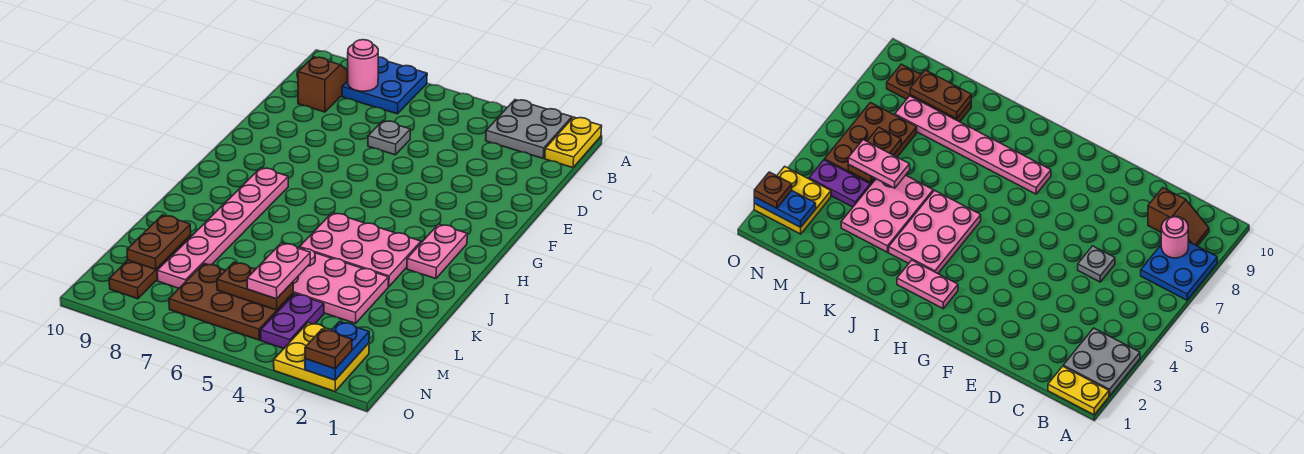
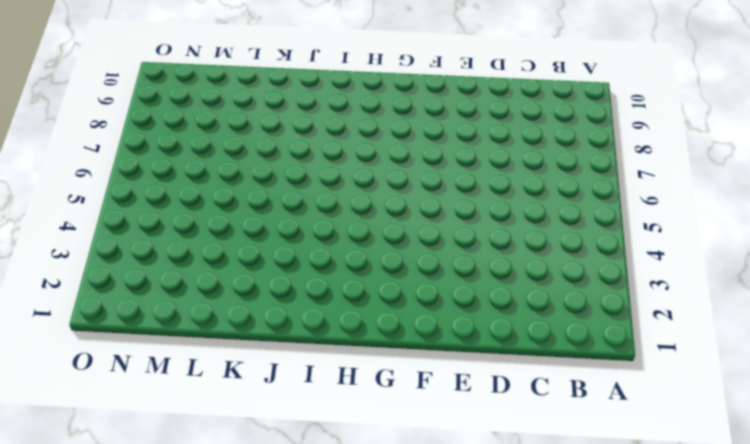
none -> yellow plate A1:B1 level 1
none -> grey plate A2:B3 level 1
none -> blue plate A7:B8 level 1

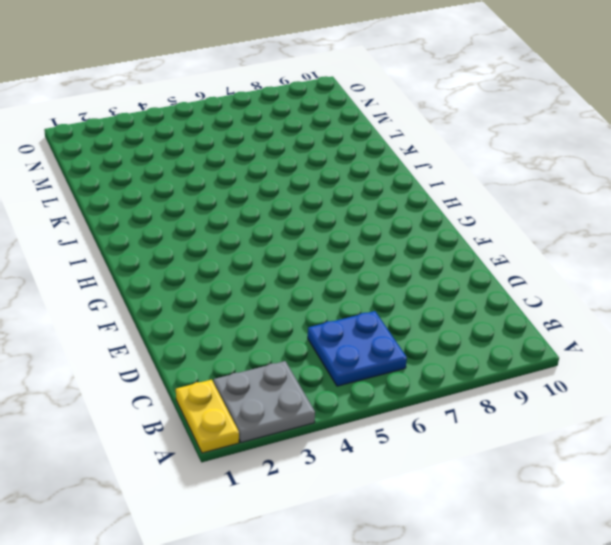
blue plate B5:C6 level 1 -> blue plate A7:B8 level 1
none -> brown slope B9:C9 level 1 top C
none -> grey plate D6 level 1
none -> pink plate H2:I2 level 1

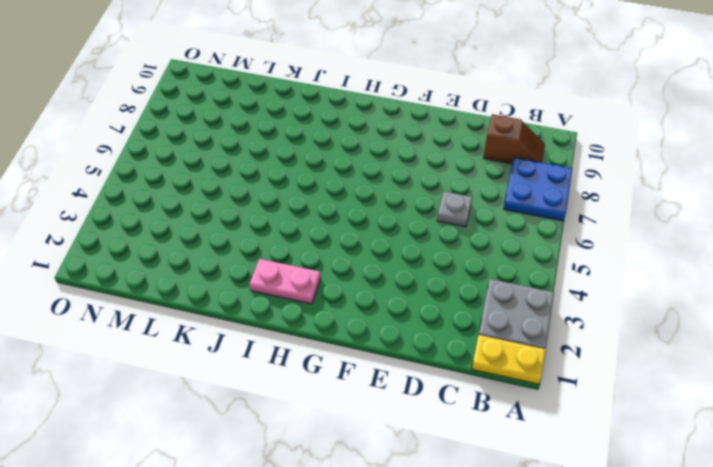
none -> pink plate H8:M8 level 1
none -> pink plate I3:J5 level 1
none -> pink plate K3:L5 level 1

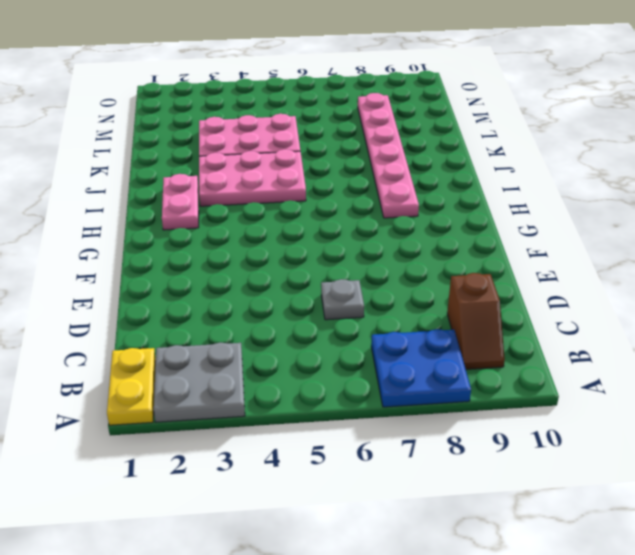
none -> brown plate L9:N9 level 1
none -> purple plate M4:N4 level 1
none -> brown plate M5:N7 level 1

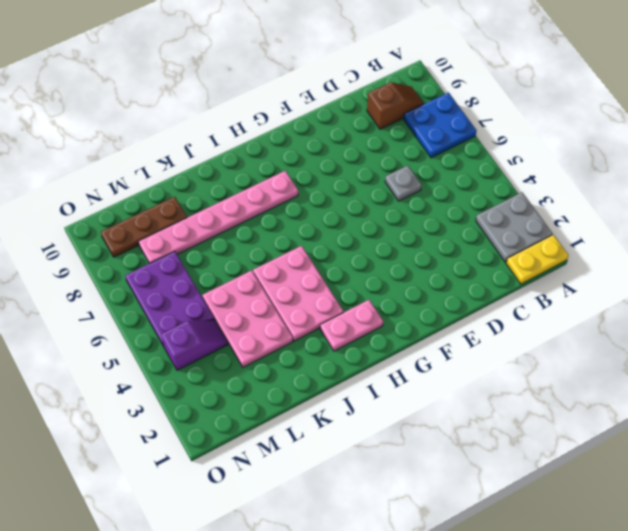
purple slope M4:N4 level 1 top N -> purple plate M4:N4 level 1
purple plate M5:N7 level 1 -> brown plate M5:N7 level 1
none -> yellow plate N2:O3 level 1
none -> pink round brick B8 level 2
none -> brown plate L9:M9 level 2

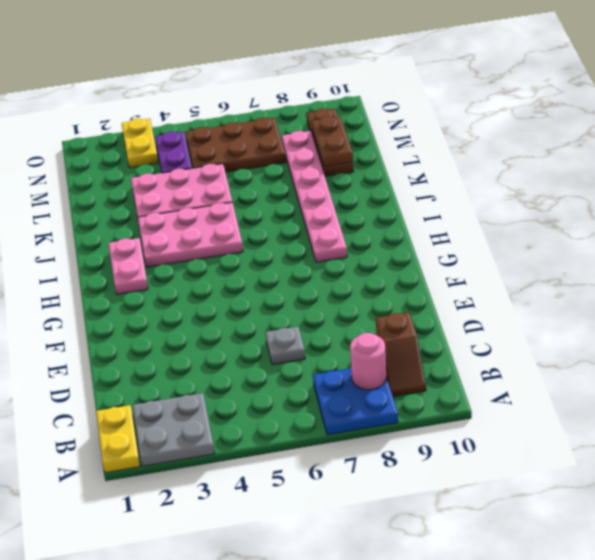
yellow plate N3:O3 level 1 -> yellow plate N2:O3 level 1
none -> brown plate M5:M6 level 2
none -> blue plate N2:O2 level 2
none -> pink plate L5:M5 level 3

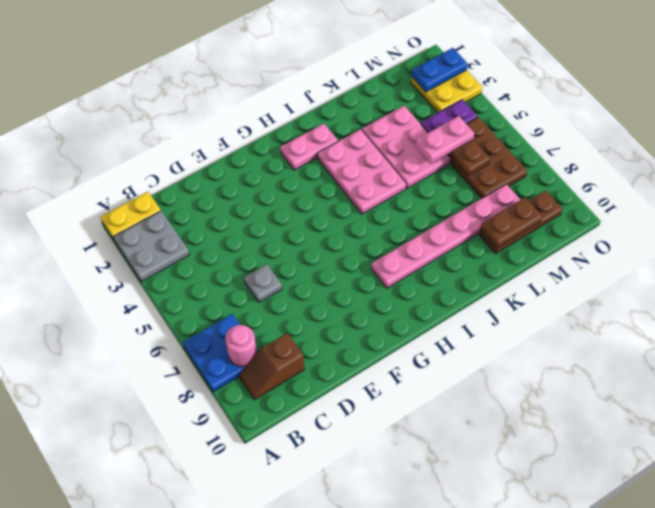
none -> brown plate O2 level 3

